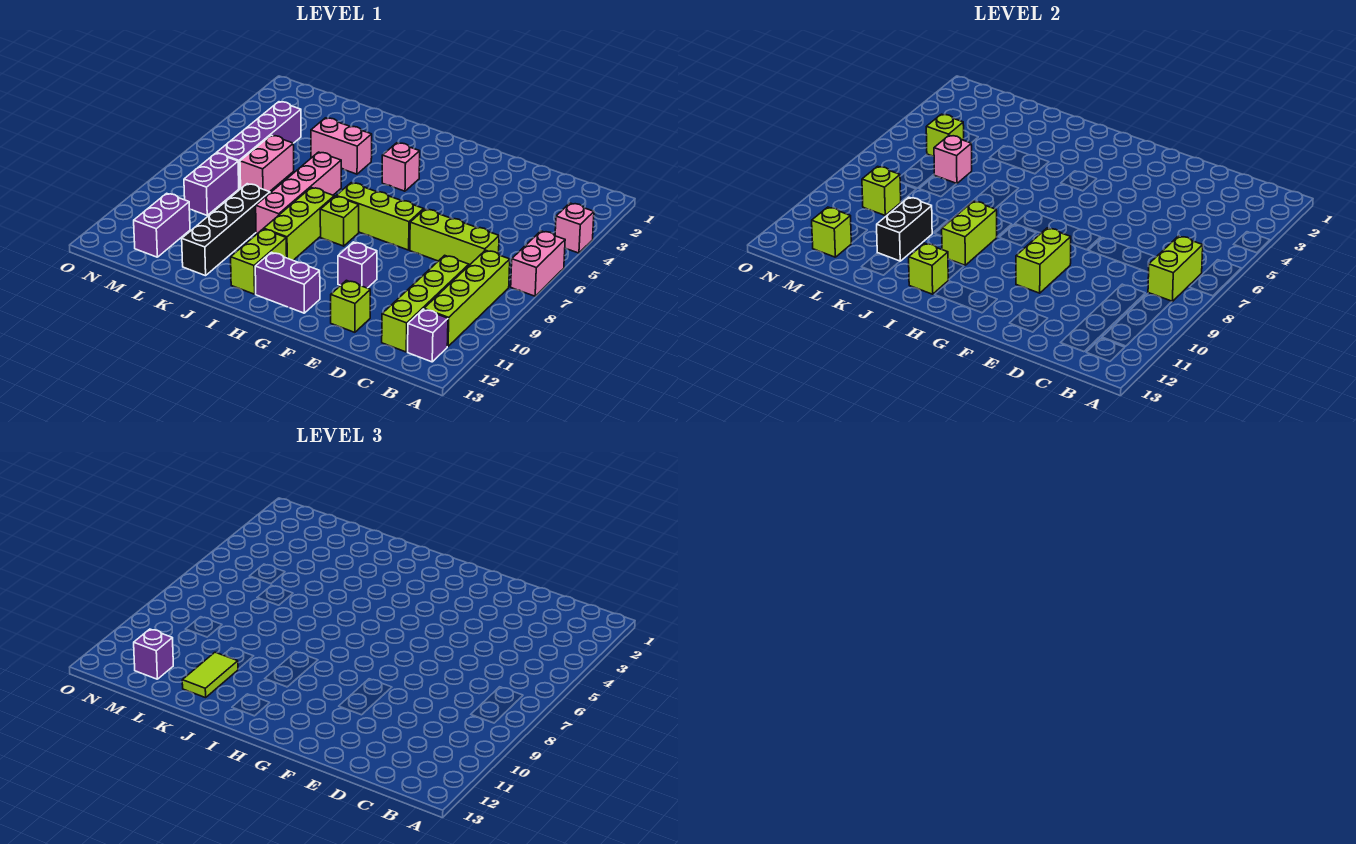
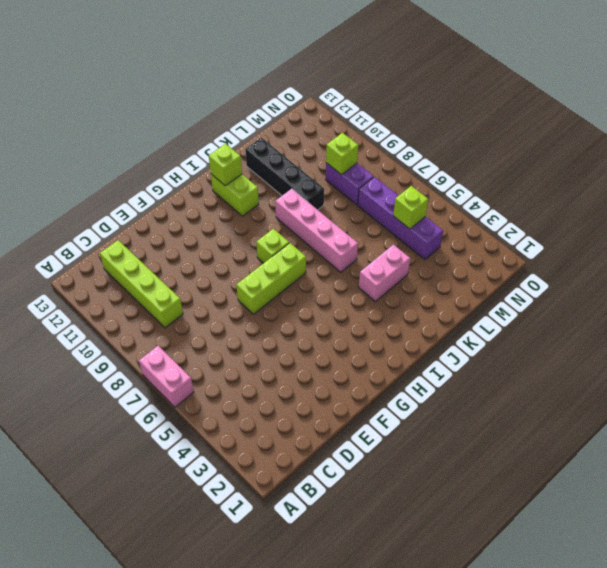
none -> pink brick A4 level 1
none -> lime brick B8:B11 level 1
none -> purple brick B12 level 1
none -> lime brick C7:E7 level 1

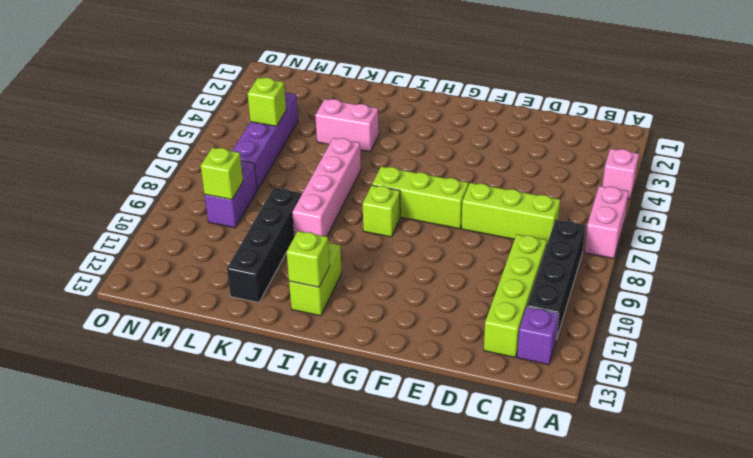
black brick B8:B11 level 1 -> lime brick B8:B11 level 1
none -> lime brick E12 level 1
none -> purple brick F10 level 1
none -> purple brick G12:H12 level 1
none -> pink brick H4 level 1

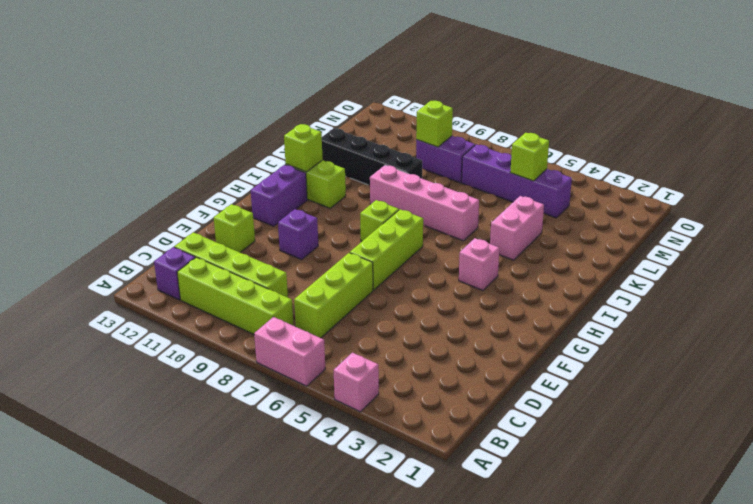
none -> lime brick I8:I10 level 1
none -> pink brick L6:L7 level 1
none -> purple brick M11:M12 level 1
none -> lime brick B7:B8 level 2

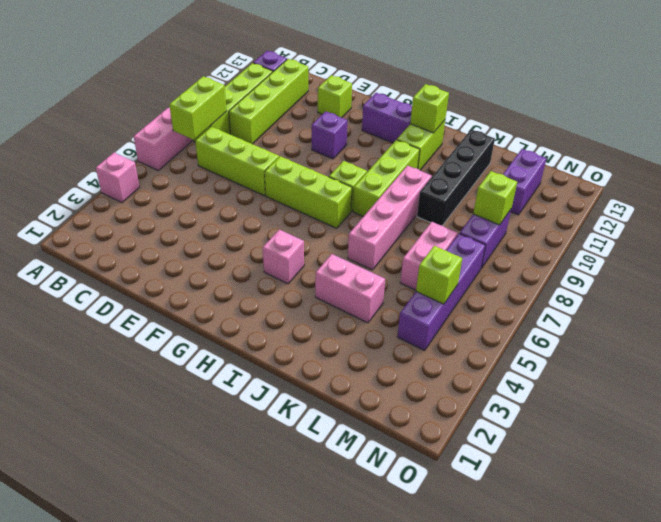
none -> lime brick F9:F10 level 2
none -> lime brick I9:I10 level 2
none -> black brick K10:K11 level 2
none -> pink brick L6 level 2

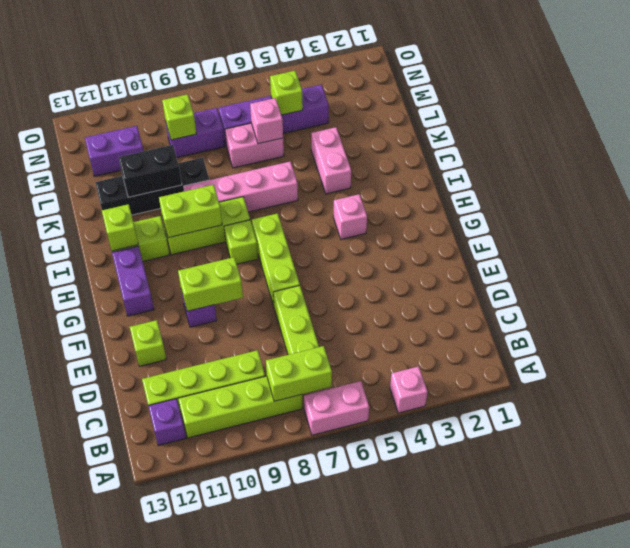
none -> lime brick M12 level 2
none -> lime tile K11:K12 level 3
none -> purple brick M12 level 3

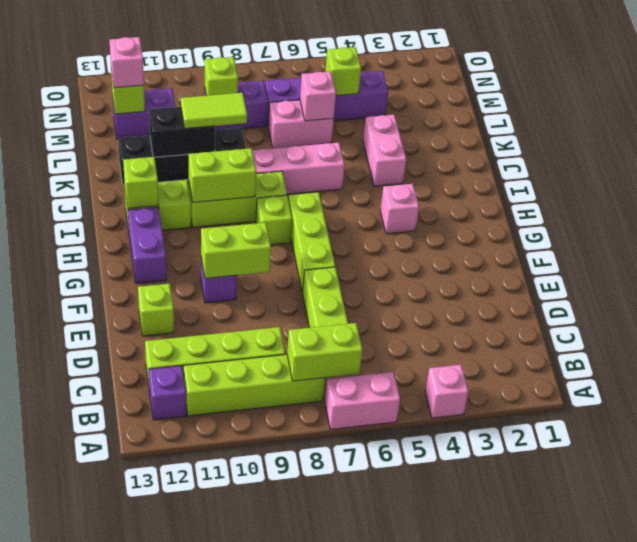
lime tile K9:K10 level 3 -> lime tile K11:K12 level 3
pink brick M12 level 3 -> purple brick M12 level 3

